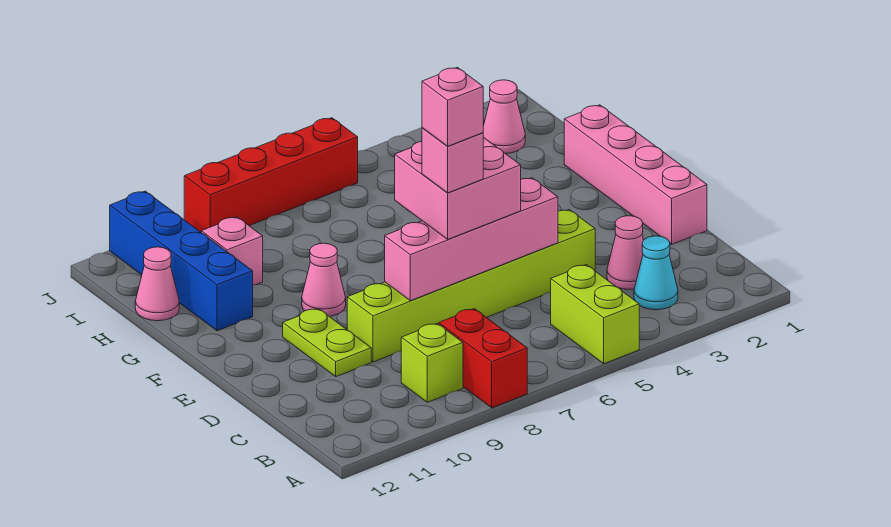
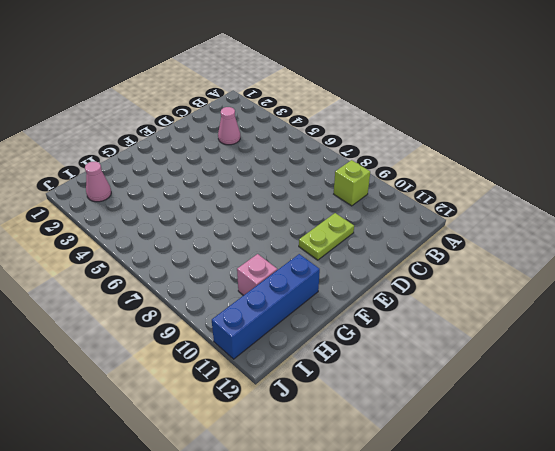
none -> lime brick A5:B5 level 1
none -> red brick A8:B8 level 1
none -> cyan cone B3 level 1

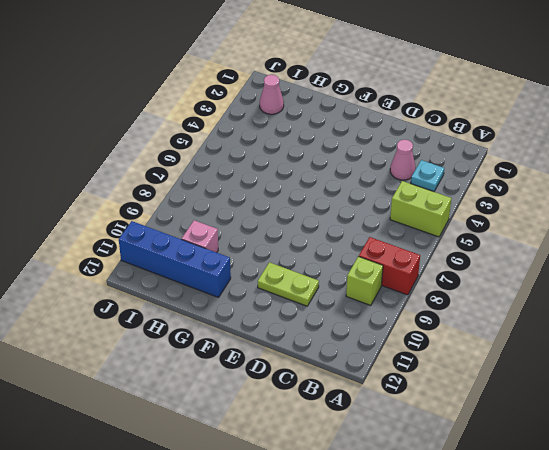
cyan plate B3 level 1 -> cyan cone B3 level 1
none -> pink brick D1:G1 level 1
none -> lime brick D4:D9 level 1
none -> pink cone F9 level 1

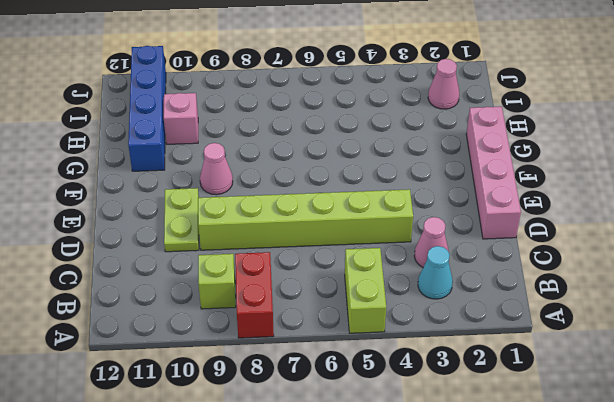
none -> pink cone H12 level 1
none -> red brick J6:J9 level 1
none -> pink brick D5:D8 level 2

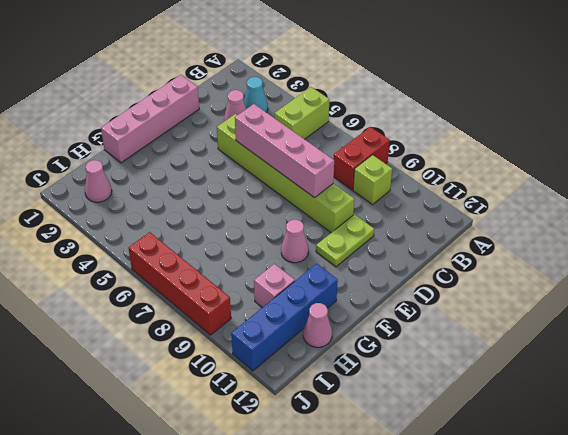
none -> pink brick D6:E7 level 3
none -> pink brick D7 level 4
none -> pink brick D7 level 5

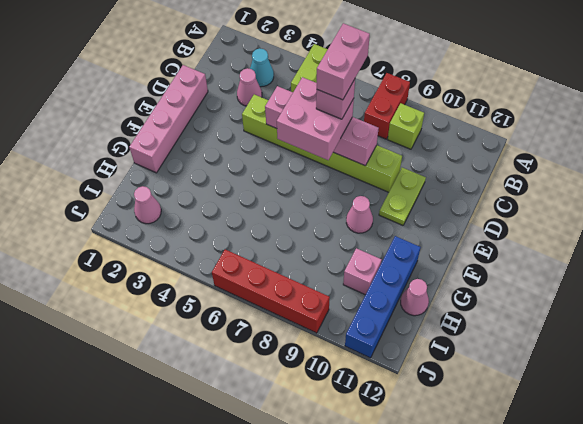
pink brick C7:D7 level 5 -> pink brick D7 level 5

